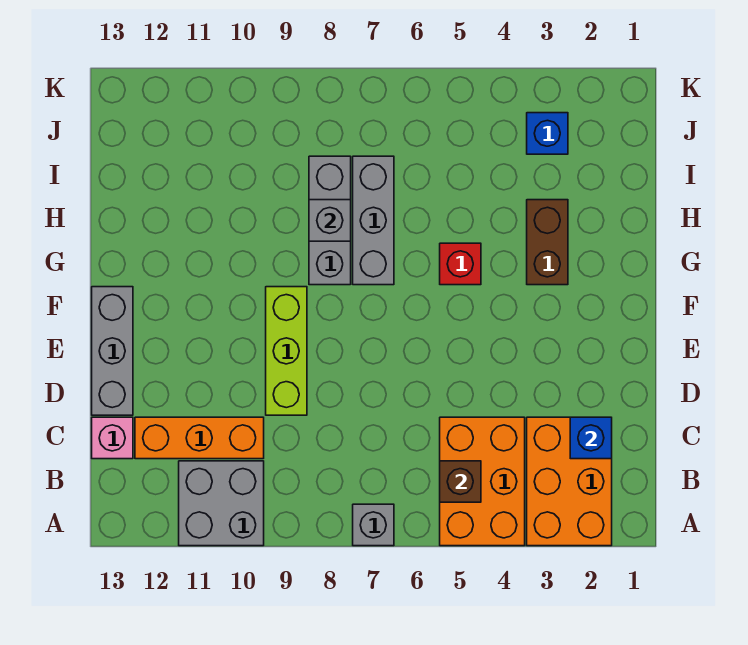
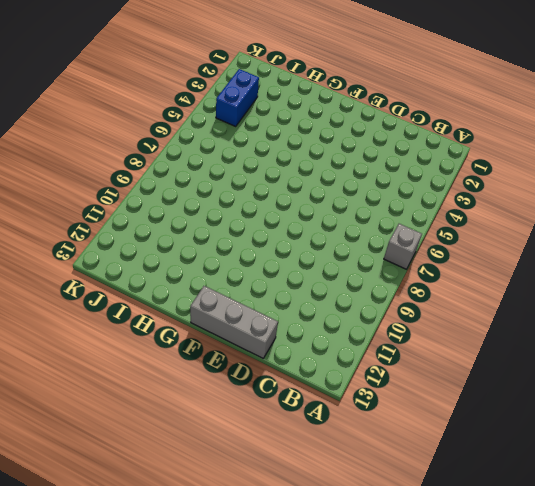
blue brick J3:J4 level 1 -> blue brick J3 level 1
none -> orange brick A2:C3 level 1
none -> orange brick A4:C5 level 1
none -> grey brick A10:B11 level 1

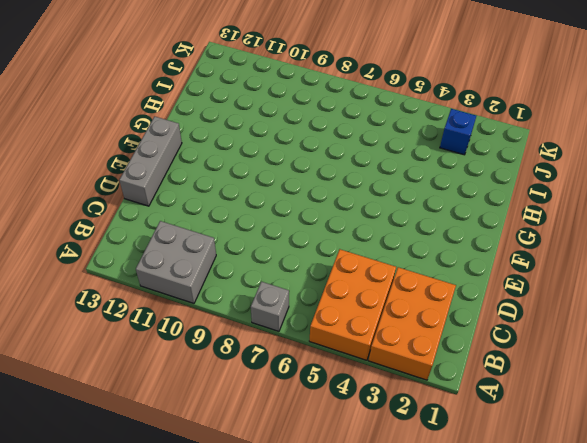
none -> orange brick C10:C12 level 1
none -> pink brick C13 level 1
none -> lime brick D9:F9 level 1

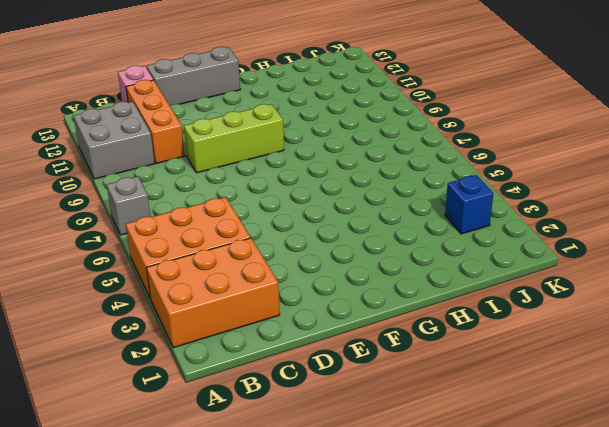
none -> brown brick G3:H3 level 1
none -> red brick G5 level 1
none -> grey brick G7:I7 level 1

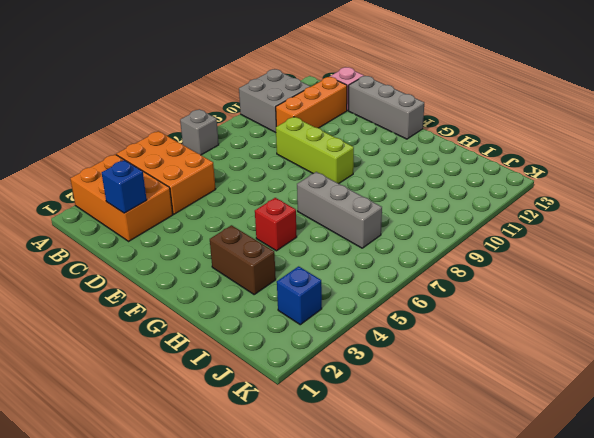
none -> grey brick G8:I8 level 1
none -> brown brick B5 level 2
none -> grey brick H8 level 2

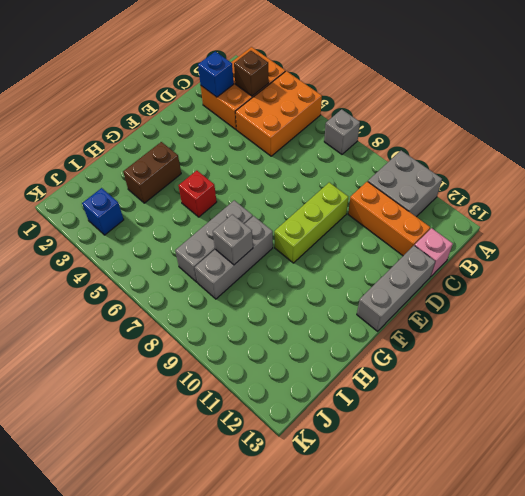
brown brick B3 level 2 -> brown brick B5 level 2

